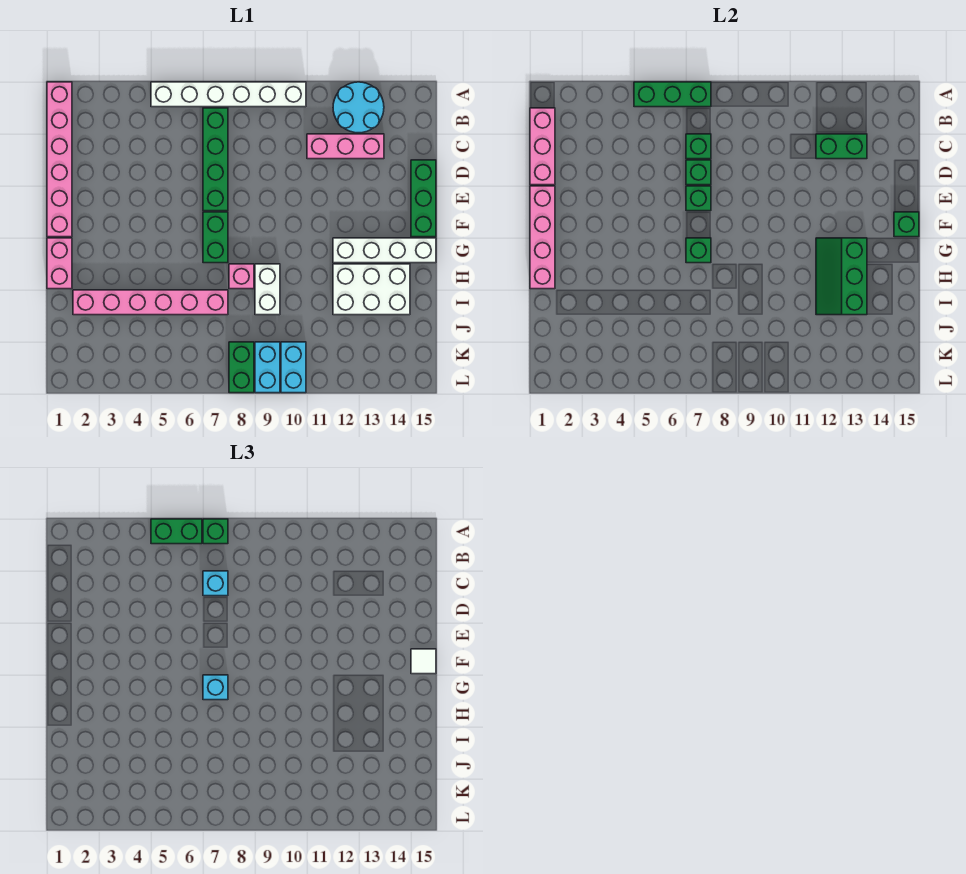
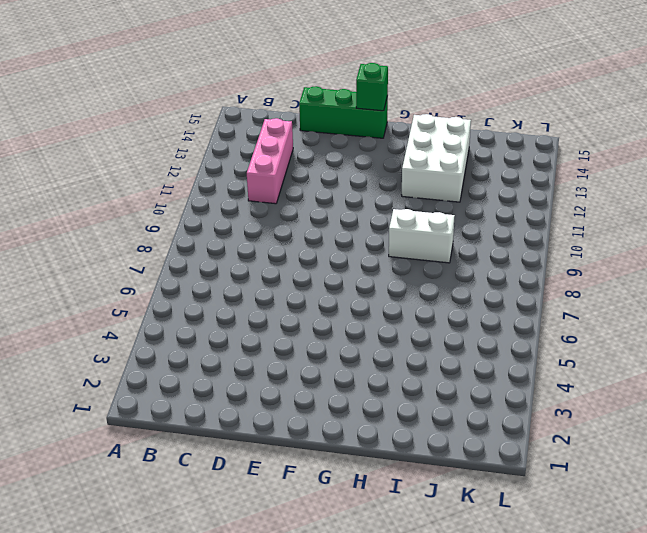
none -> pink brick A1:F1 level 1
none -> white brick A5:A10 level 1
none -> cyan round brick A12:B13 level 1
none -> green brick B7:E7 level 1

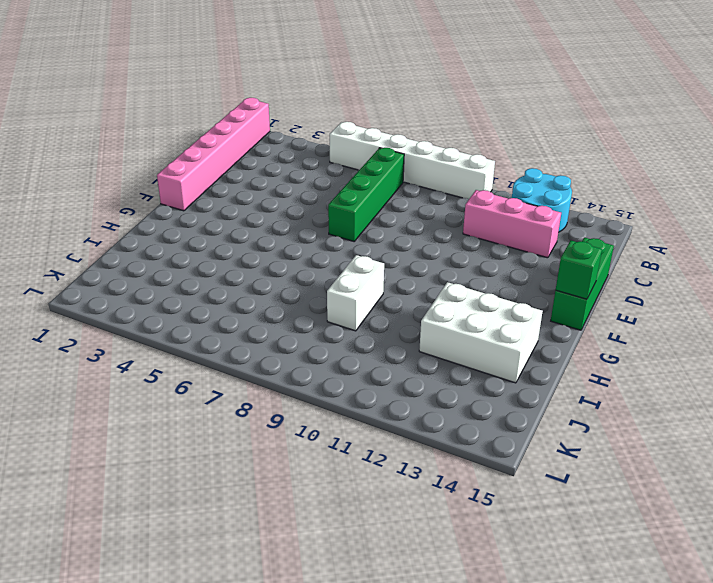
none -> green brick F7:G7 level 1
none -> pink brick G1:H1 level 1
none -> white brick G12:G15 level 1
none -> pink brick H8 level 1

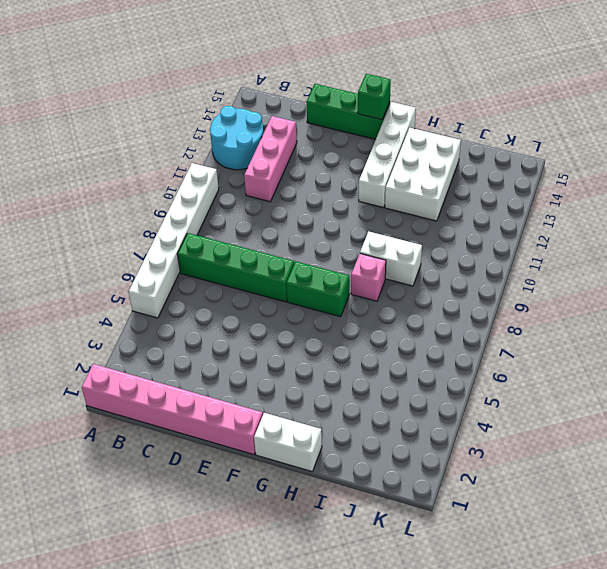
white brick G1:H1 level 1 -> pink brick G1:H1 level 1
none -> pink brick I2:I7 level 1
none -> green brick K8:L8 level 1
none -> cyan brick K9:L9 level 1
none -> cyan brick K10:L10 level 1

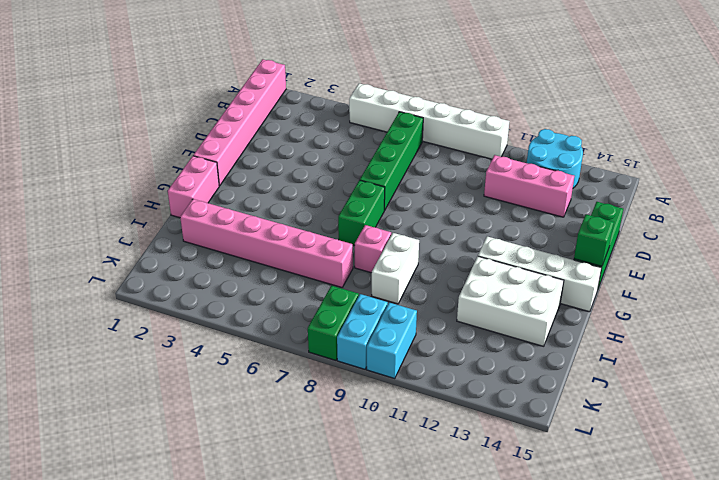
none -> green brick A5:A7 level 2
none -> pink brick B1:D1 level 2
none -> green brick C7 level 2
none -> green brick C12:C13 level 2

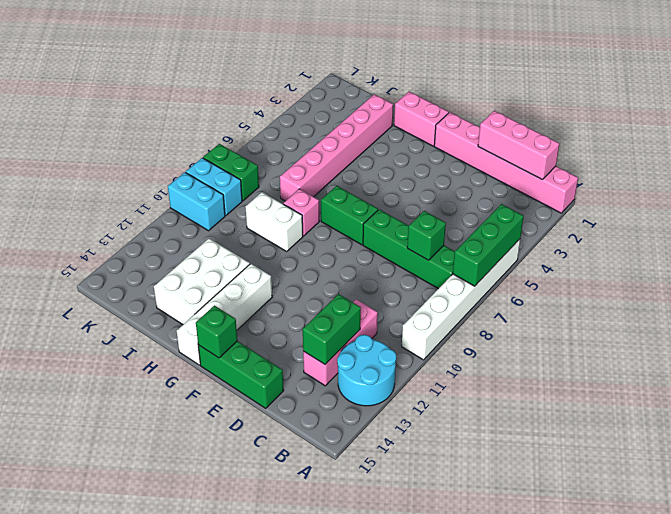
none -> green brick D7 level 2
none -> pink brick E1:H1 level 2
none -> green brick E7 level 2
none -> green brick G7 level 2

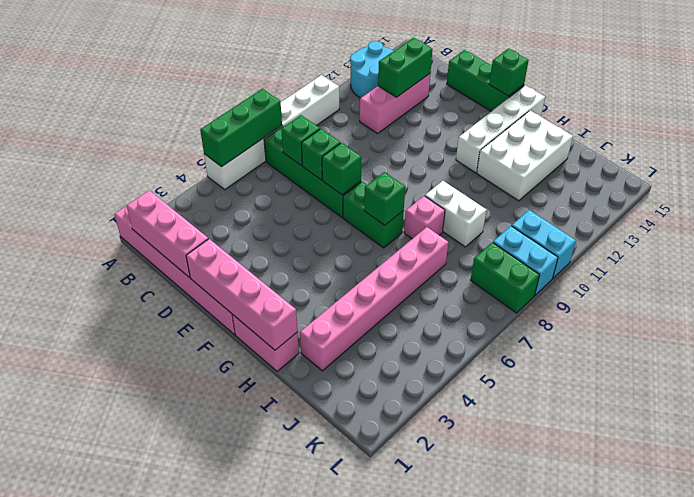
none -> green slope G12:I13 level 2 top 13
none -> green brick A5:A6 level 3
none -> green brick A7 level 3
none -> cyan brick C7 level 3

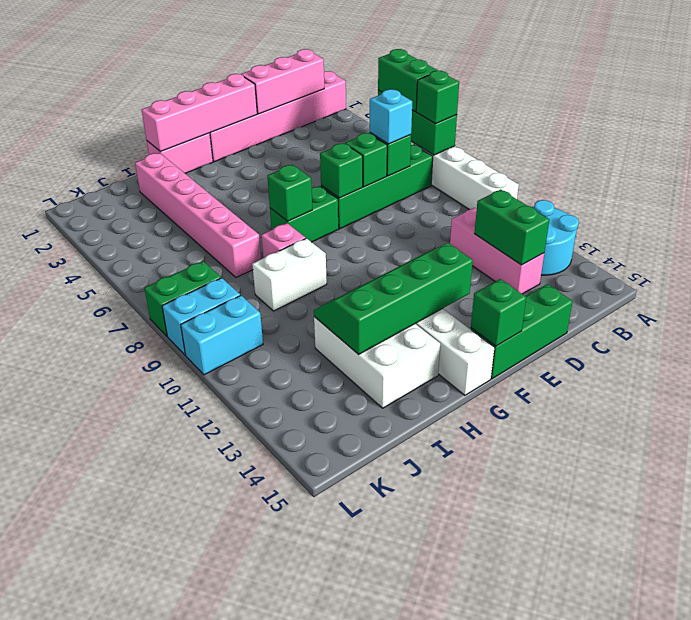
green slope F12:I13 level 2 top 13 -> green slope G12:I13 level 2 top 13
none -> white tile F15 level 3
none -> cyan brick G7 level 3

